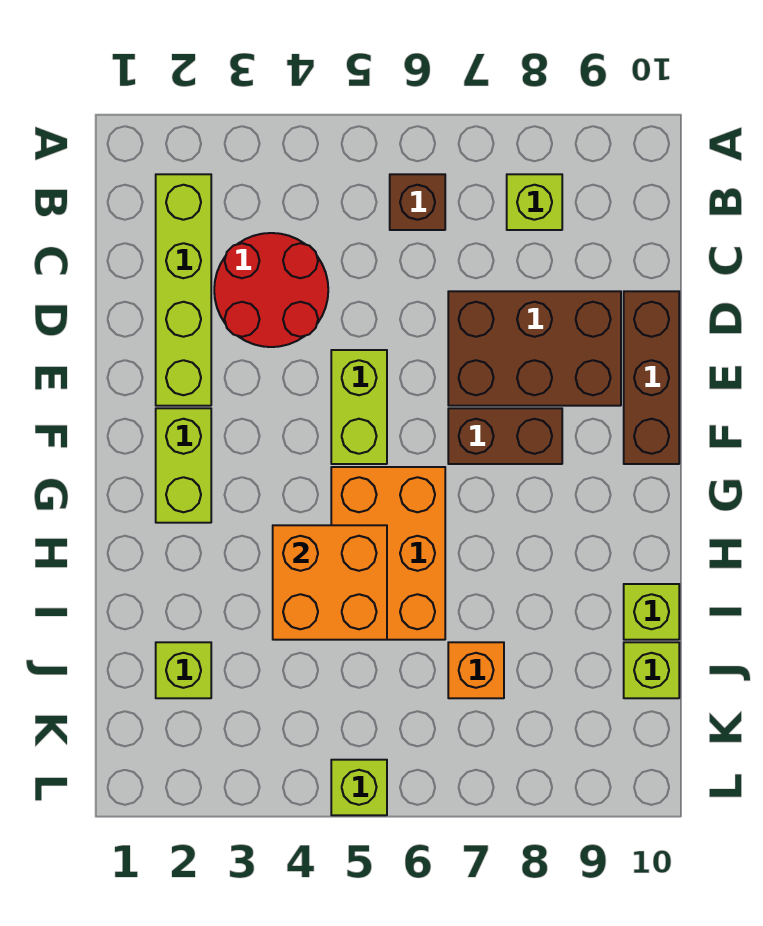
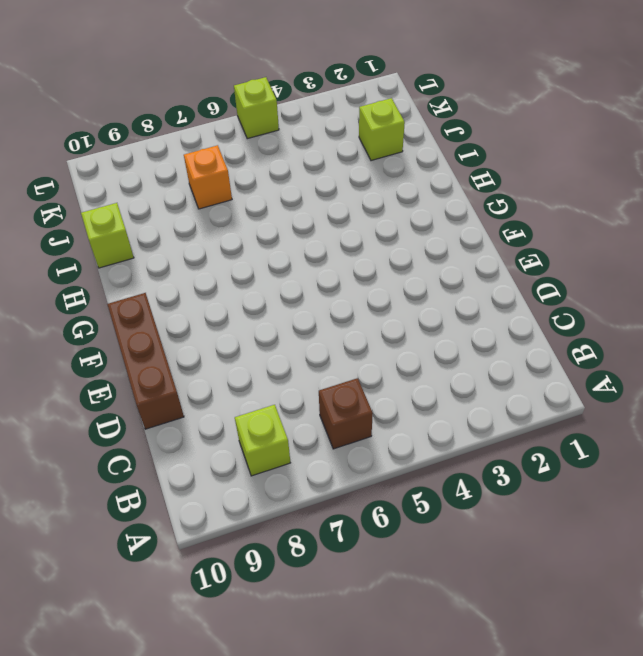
none -> lime brick B2:E2 level 1
none -> red round brick C3:D4 level 1
none -> brown brick D7:E9 level 1

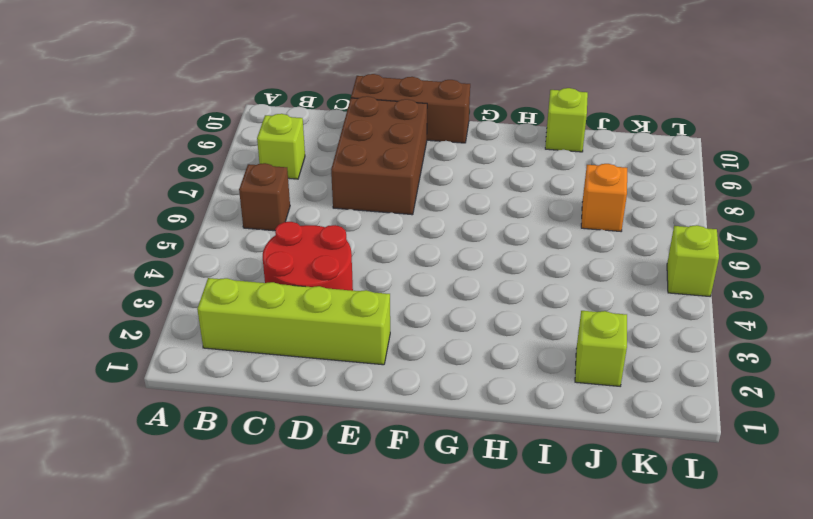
none -> lime brick E5:F5 level 1
none -> lime brick F2:G2 level 1
none -> brown brick F7:F8 level 1

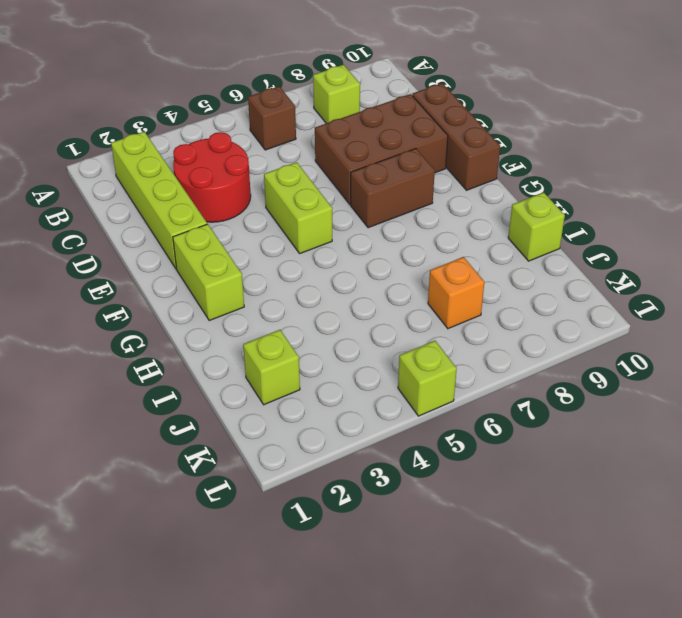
none -> orange brick G5:I6 level 1
none -> lime brick J10 level 1
none -> orange brick H4:I5 level 2

